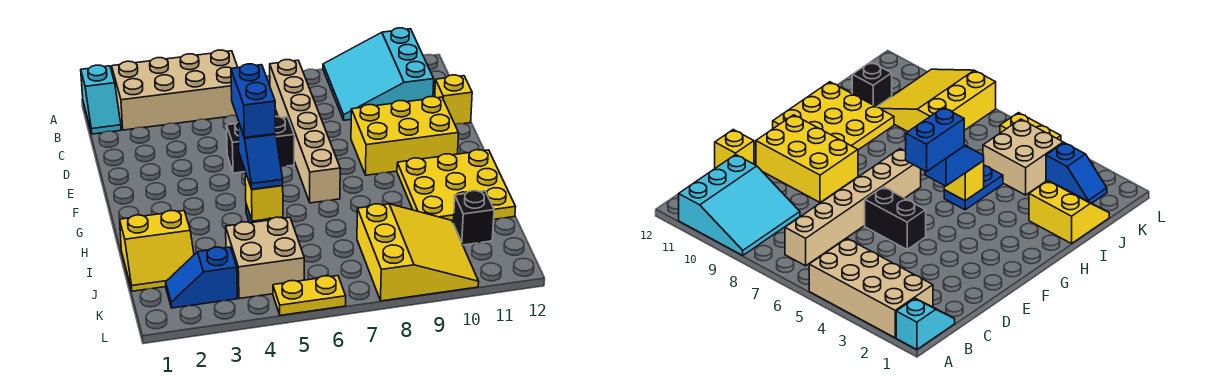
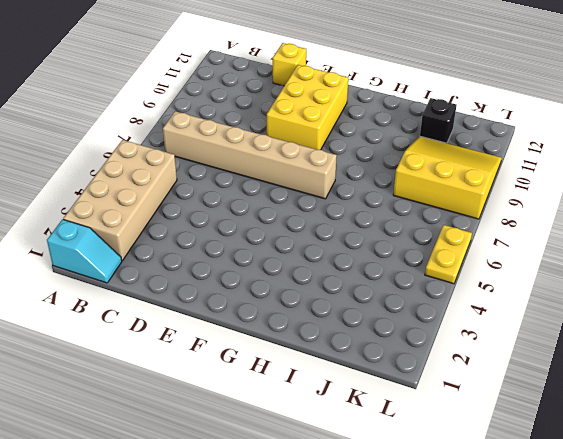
none -> cyan slope A9:C11 level 1 top 11
none -> black brick E5:E6 level 1
none -> yellow plate G10:I12 level 1

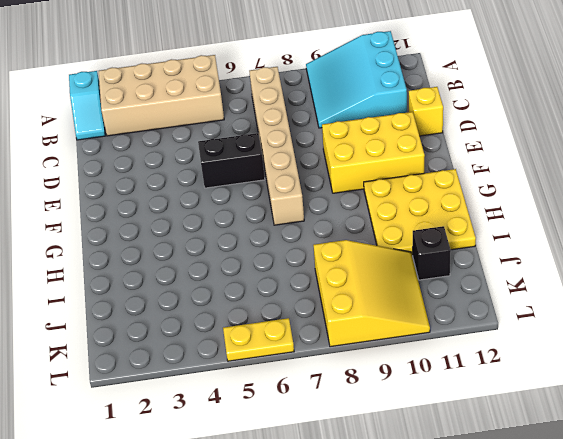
none -> blue plate H5:I5 level 1
none -> yellow slope I1:J2 level 1 top I
none -> tan brick J4:K5 level 1

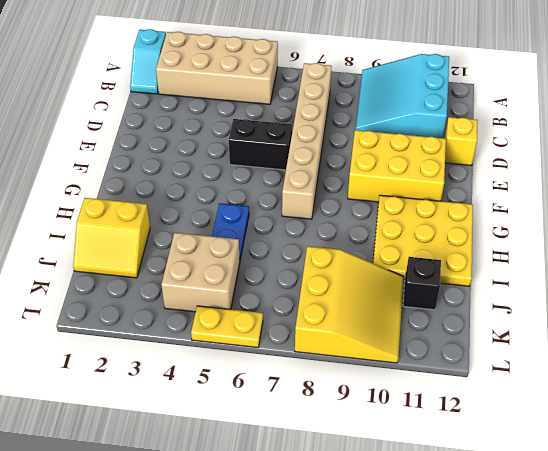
none -> blue slope K2:K3 level 1 top 3
none -> yellow brick H5 level 2
none -> blue slope G5:H5 level 3 top G

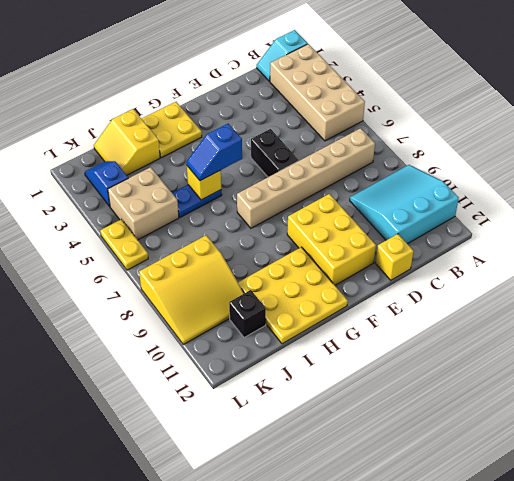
yellow plate G1:H2 level 1 -> none
none -> blue brick F5:G5 level 4

